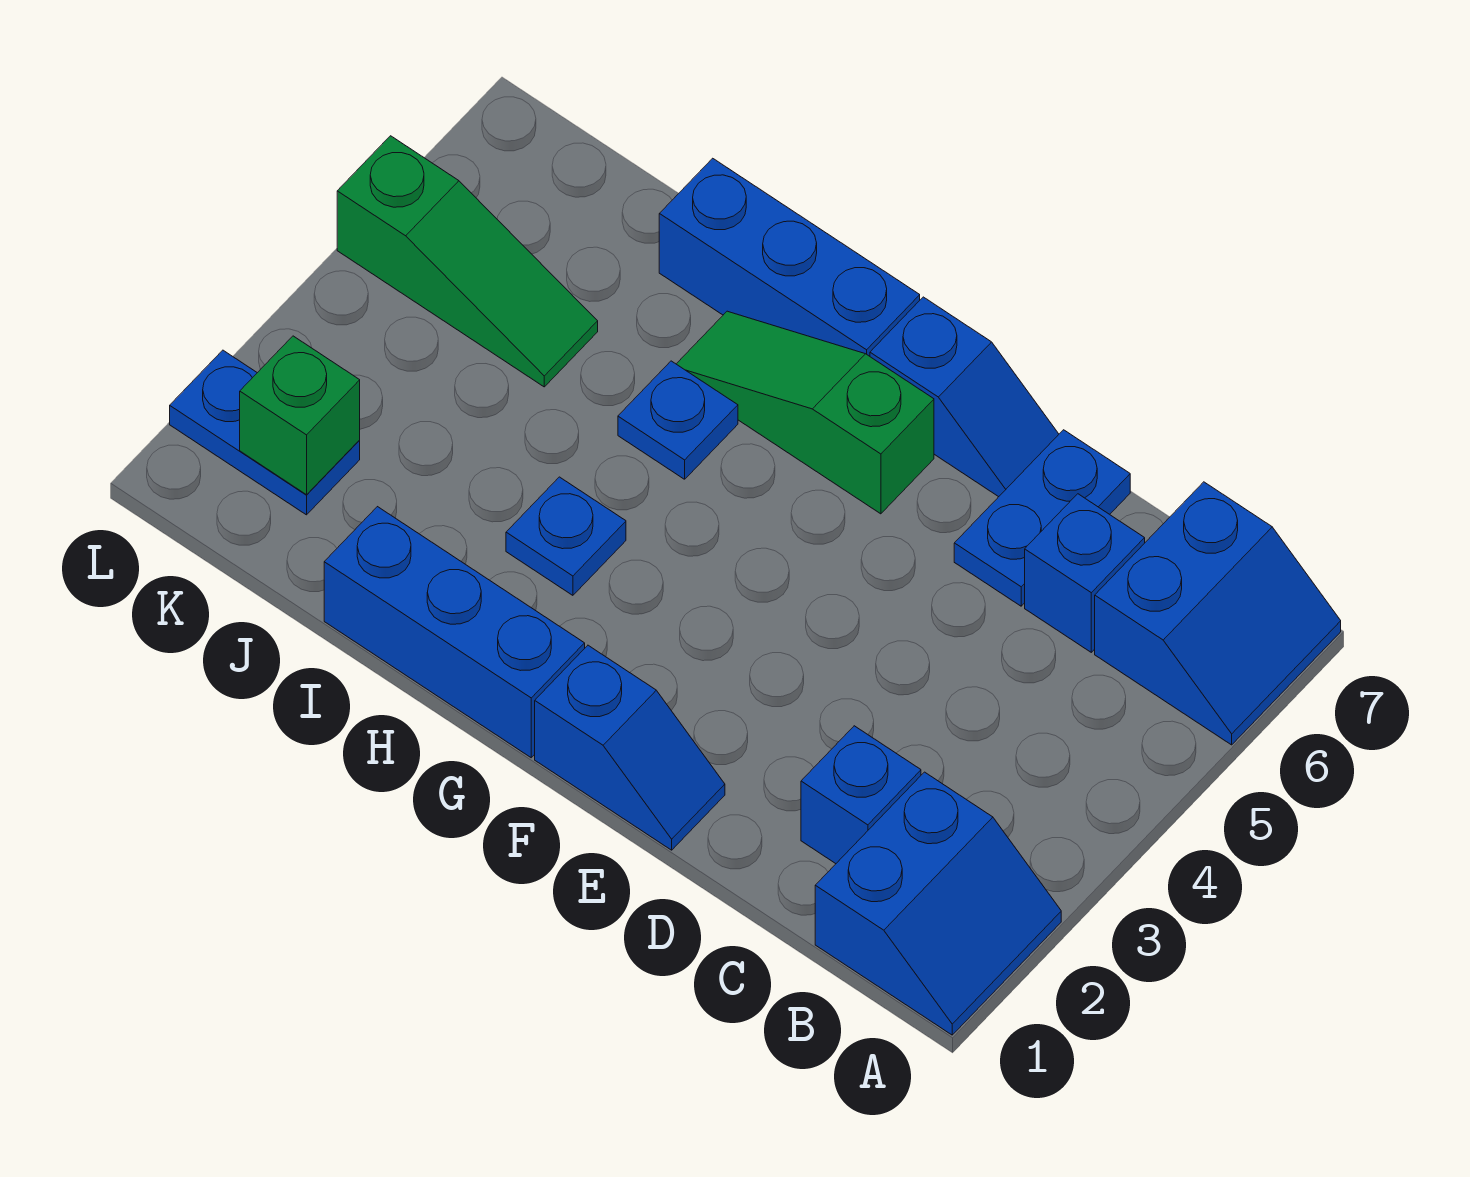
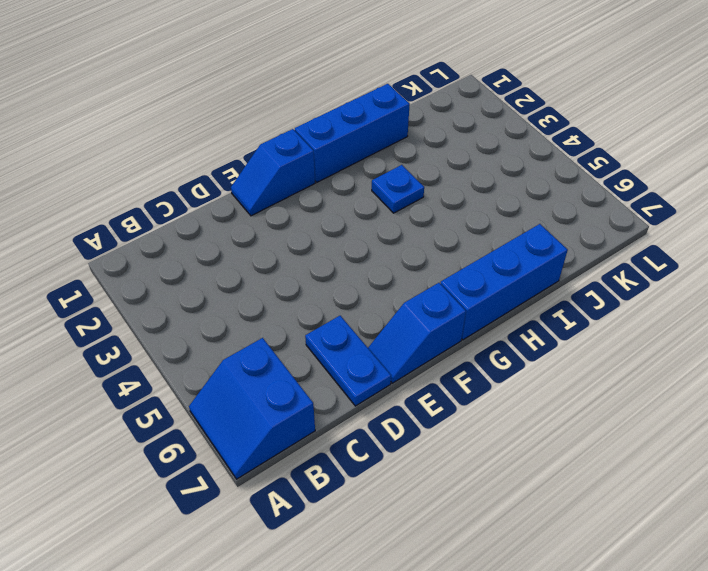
none -> blue slope A1:B2 level 1 top B
none -> blue brick C2 level 1
none -> blue brick C6 level 1

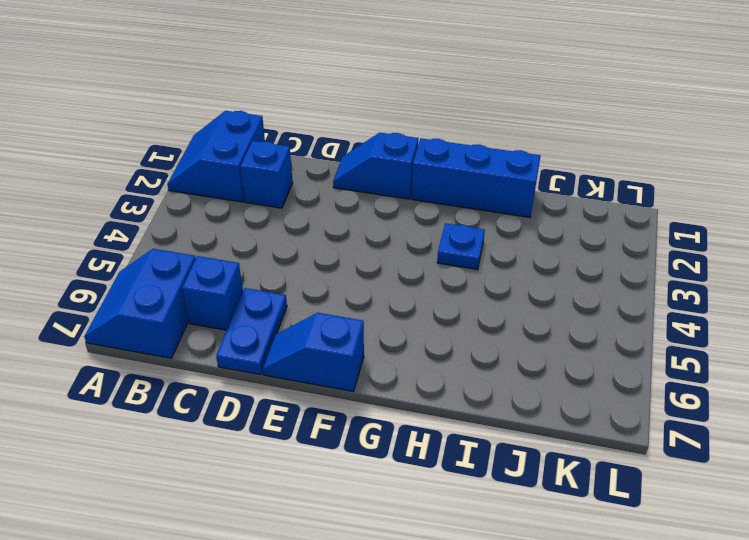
none -> green slope F6:H6 level 1 top F
none -> blue brick G7:I7 level 1
none -> blue plate H5 level 1

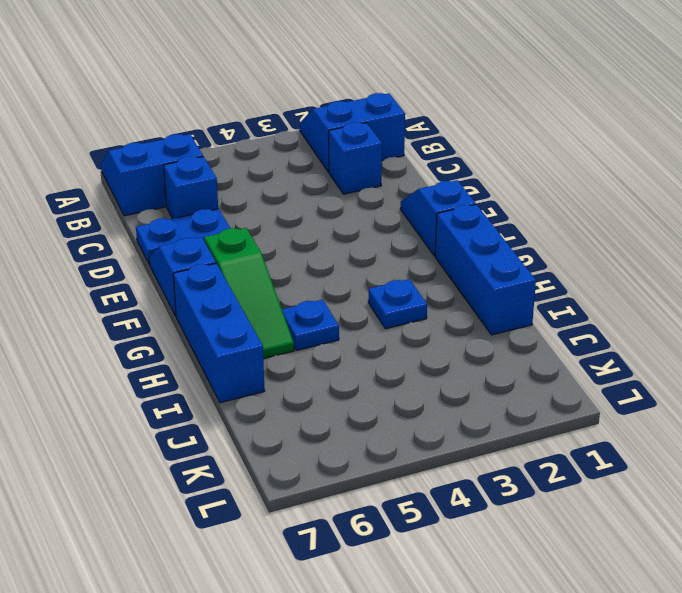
none -> green slope J5:L5 level 1 top L
none -> blue plate K2:L2 level 1
none -> green brick K2 level 2

